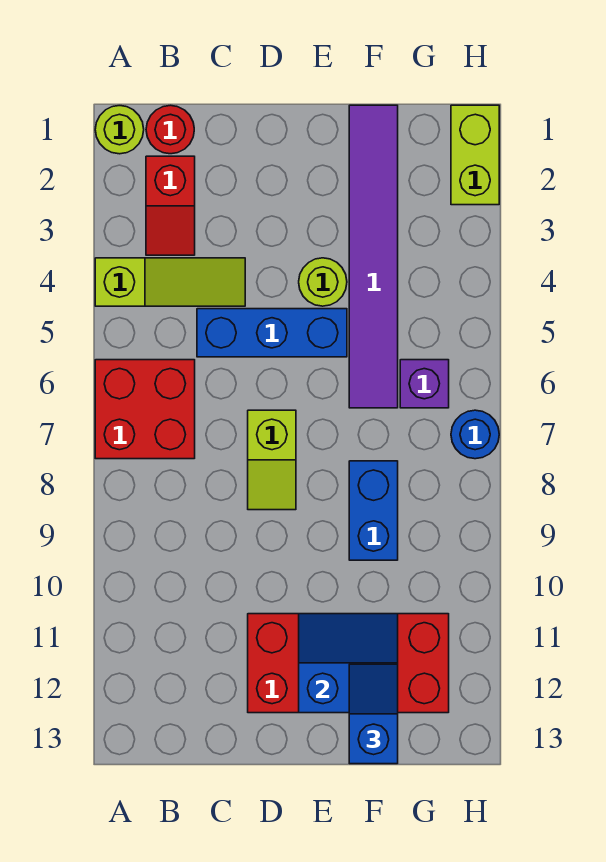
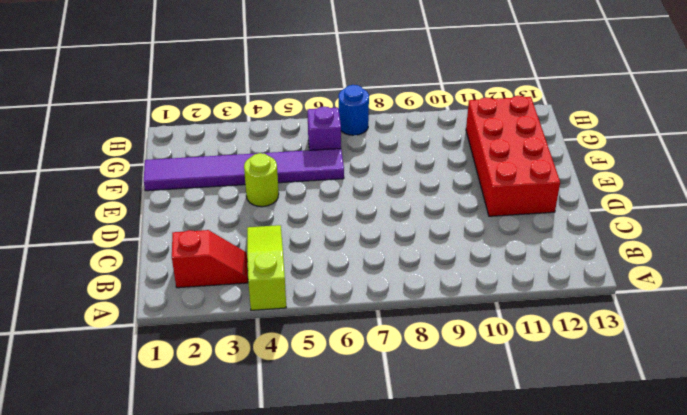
none -> lime round brick A1 level 1
none -> red brick A6:B7 level 1
none -> red round brick B1 level 1

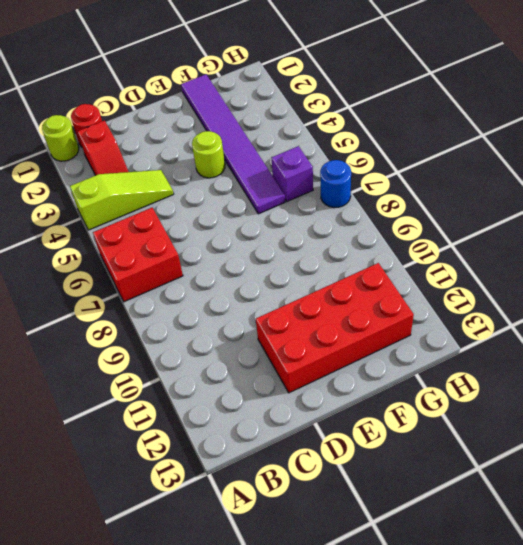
none -> blue brick C5:E5 level 1
none -> lime slope D7:D8 level 1 top 7
none -> blue brick F8:F9 level 1

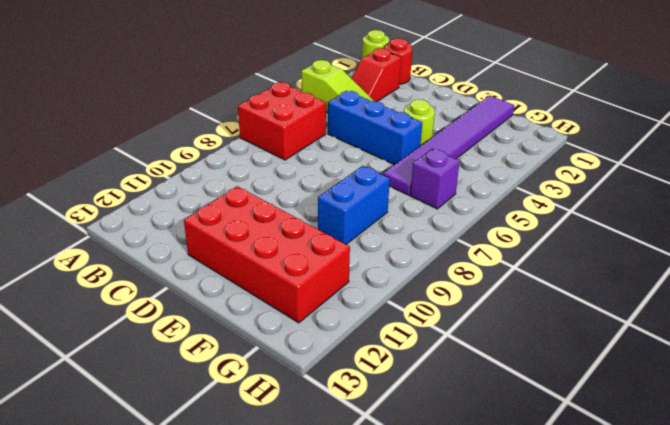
none -> lime slope D7:D8 level 1 top 7
none -> lime brick H1:H2 level 1
none -> blue round brick H7 level 1

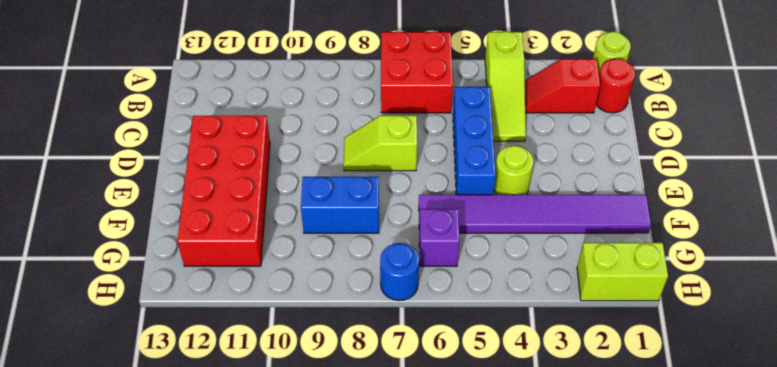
none -> blue slope E11:F12 level 2 top 12
none -> blue slope F12:F13 level 3 top 13

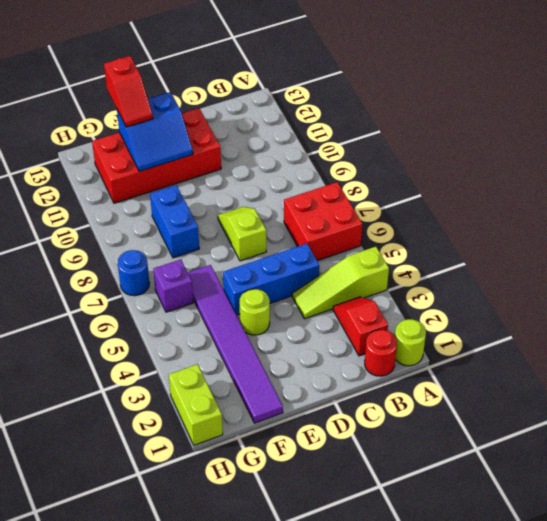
red slope F12:F13 level 3 top 13 -> blue slope F12:F13 level 3 top 13

